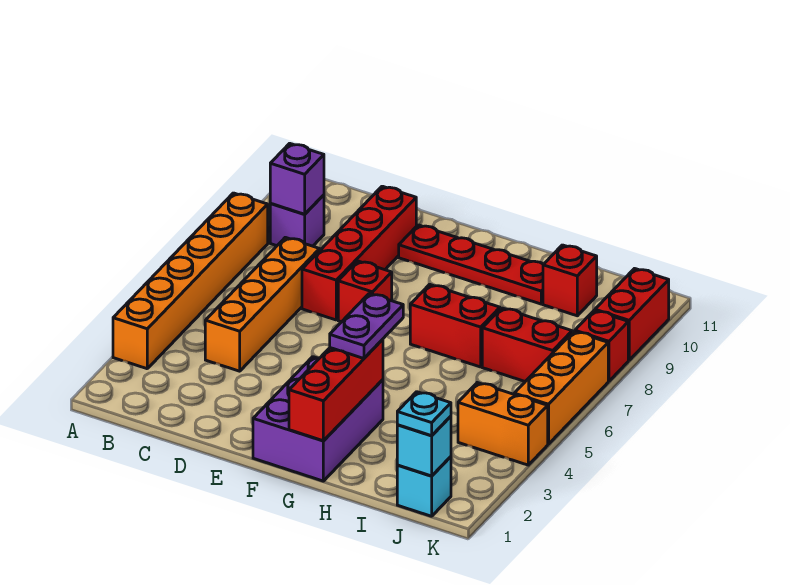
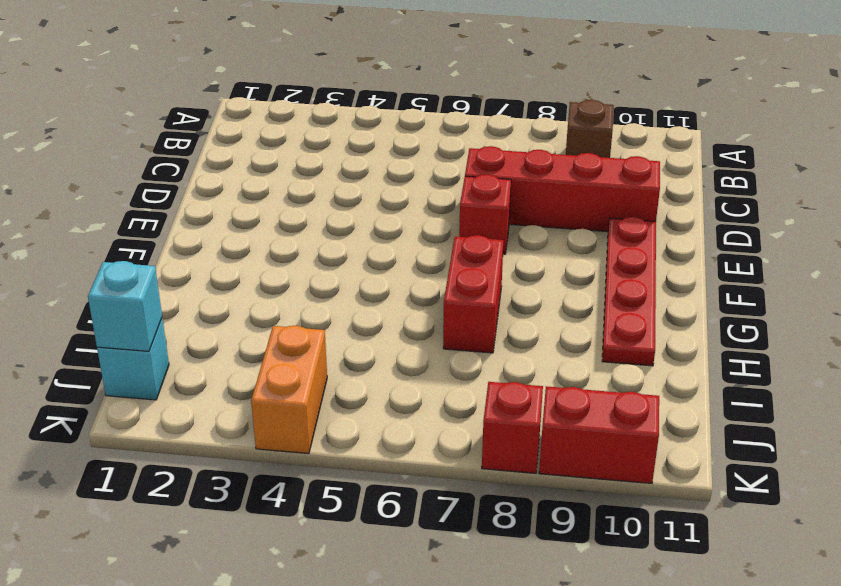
brown brick B9 level 1 -> purple brick B9 level 1
none -> orange brick A3:A8 level 1
none -> orange brick C4:C7 level 1
none -> purple brick F1:G3 level 1

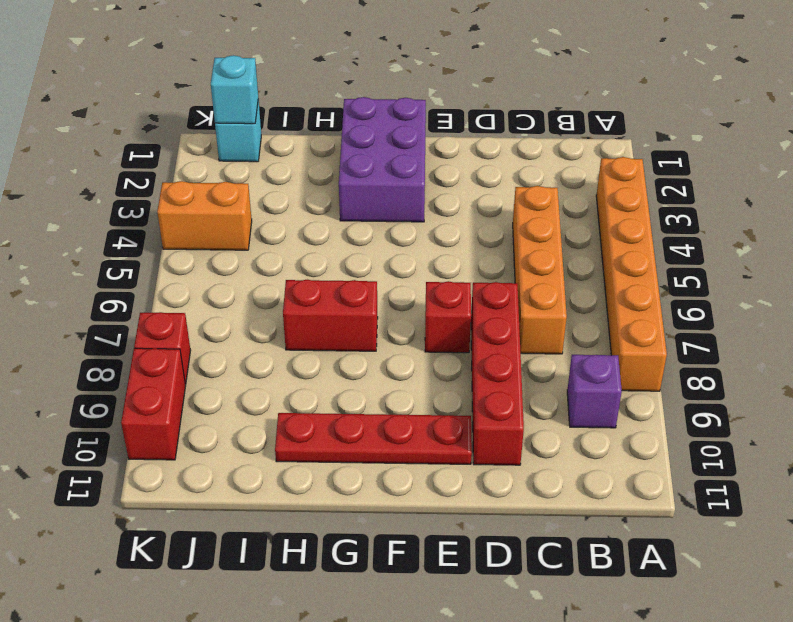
none -> red brick I7:J7 level 1
none -> red brick I10 level 1
none -> orange brick K5:K7 level 1

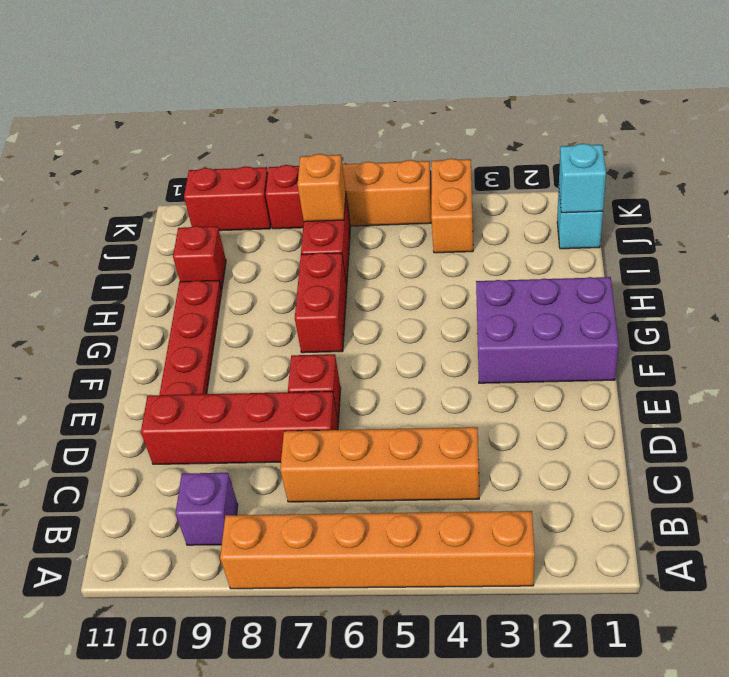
orange brick J7 level 2 -> none
none -> purple brick B9 level 2
none -> red brick G1:G3 level 2
none -> purple plate G3:G4 level 3

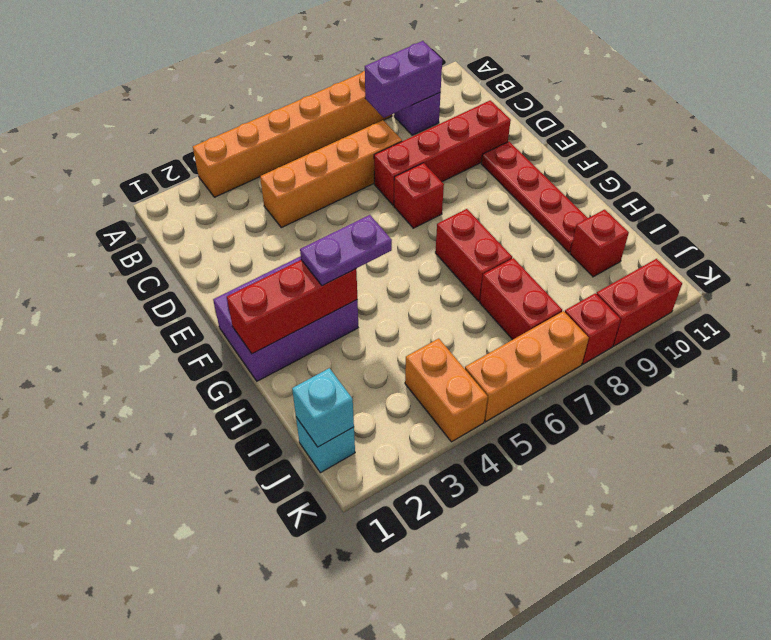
purple brick B8:B9 level 2 -> purple brick B9 level 2
none -> cyan plate J1 level 3

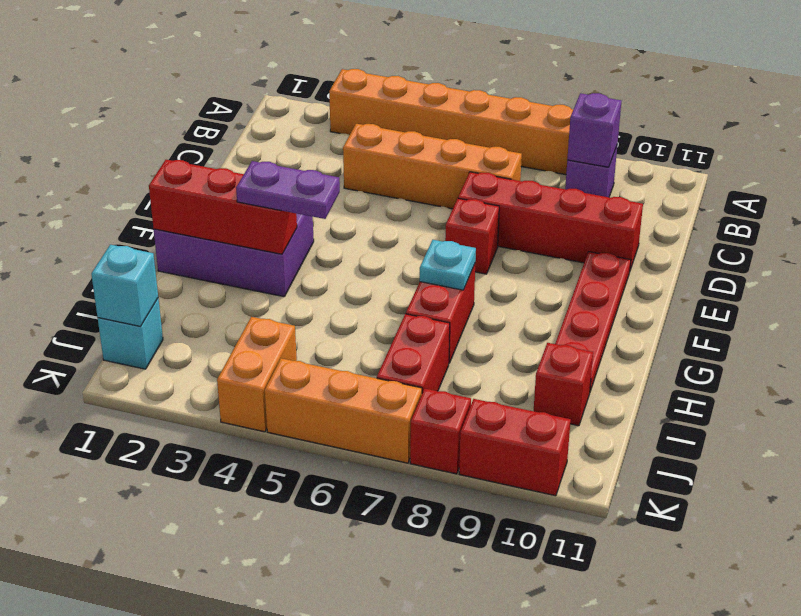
cyan plate G7 level 2 -> cyan plate J1 level 3

